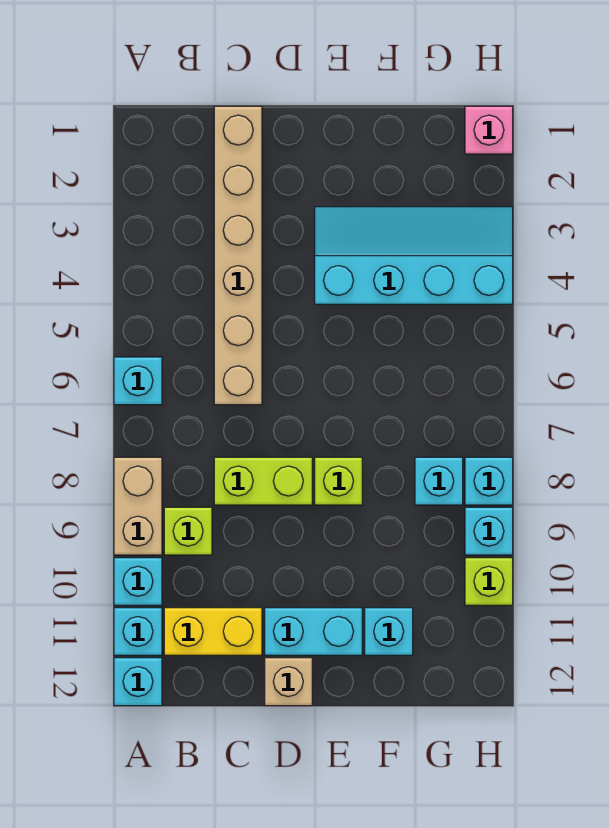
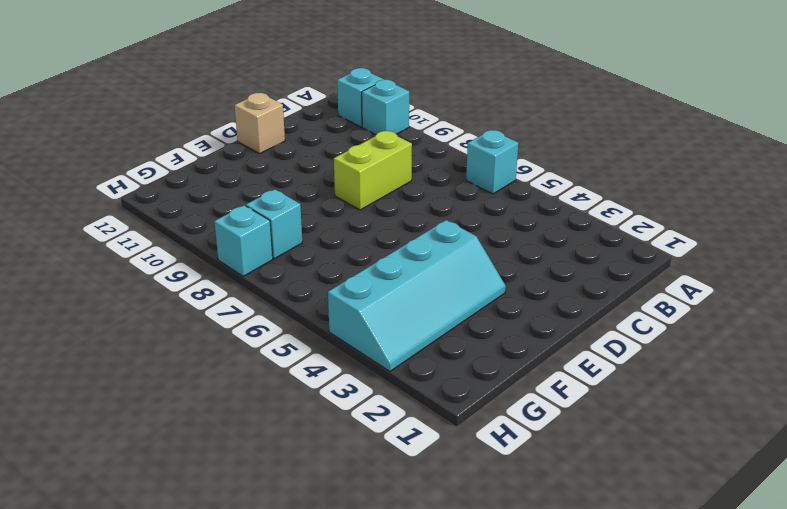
none -> tan brick A8:A9 level 1
none -> cyan brick A12 level 1
none -> lime brick B9 level 1

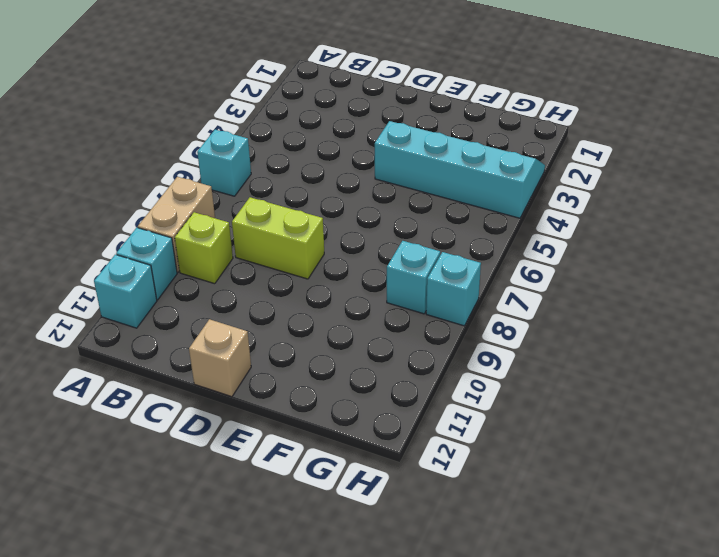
none -> cyan brick A12 level 1
none -> yellow brick B11:C11 level 1
none -> tan brick C1:C6 level 1

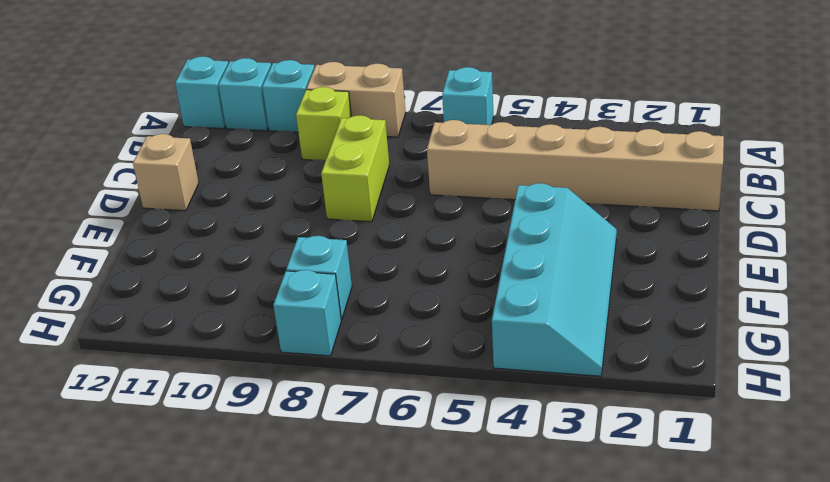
none -> yellow brick B11:C11 level 1
none -> cyan brick D11:E11 level 1
none -> lime brick E8 level 1

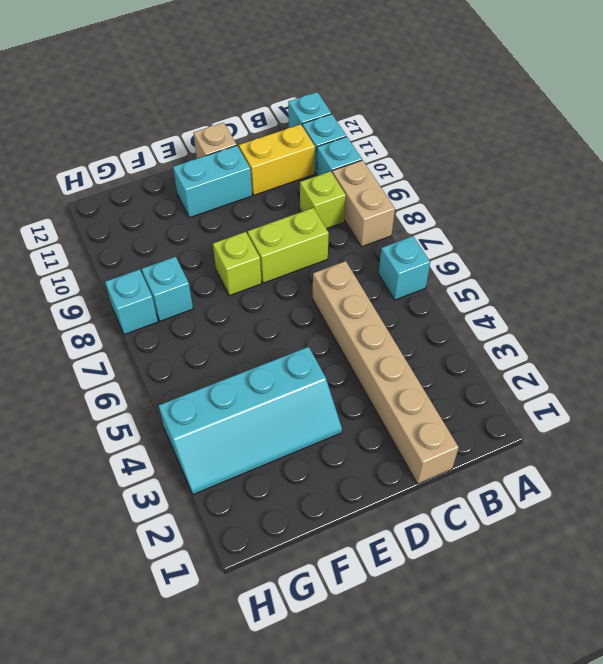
none -> cyan brick F11 level 1
none -> pink brick H1 level 1
none -> cyan brick H9 level 1

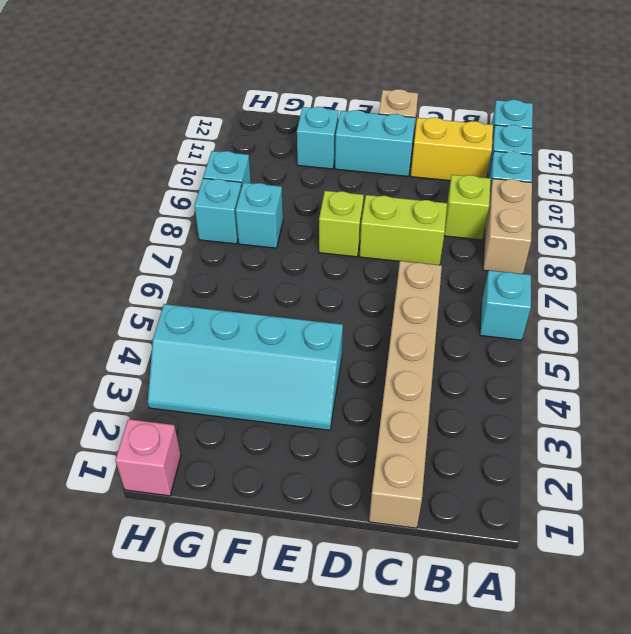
none -> lime brick H10 level 1

